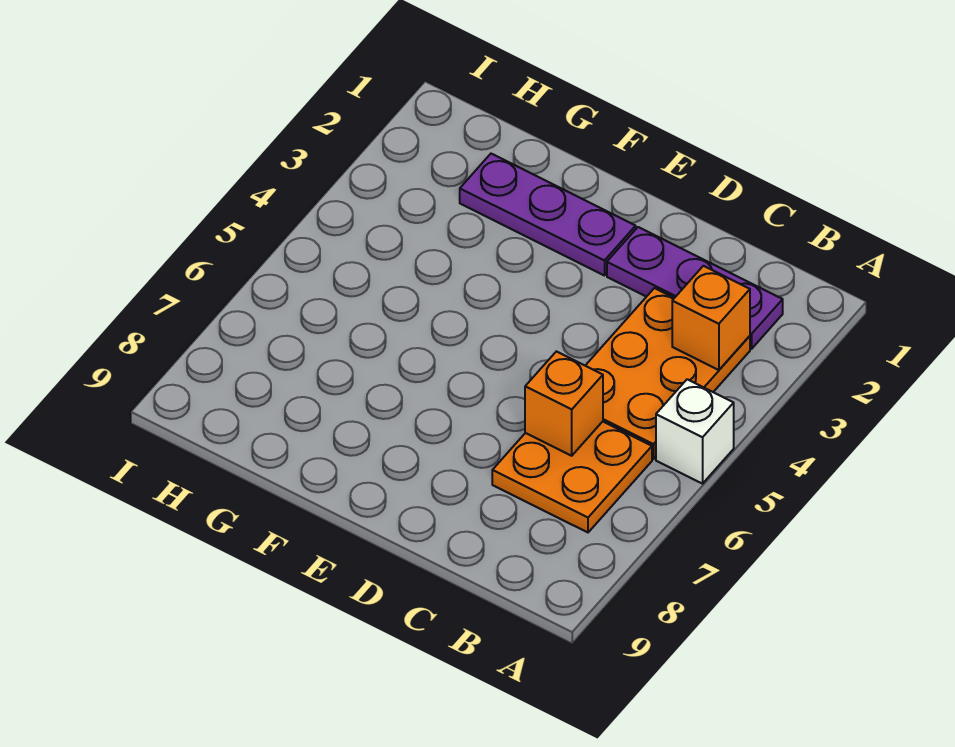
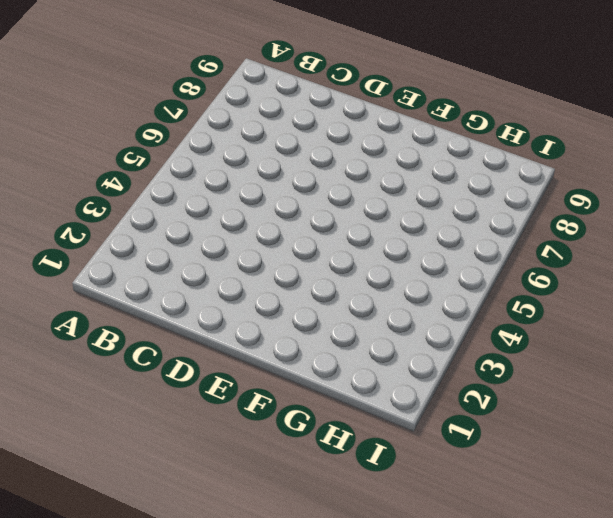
none -> white brick A5 level 1
none -> purple plate B2:D2 level 1

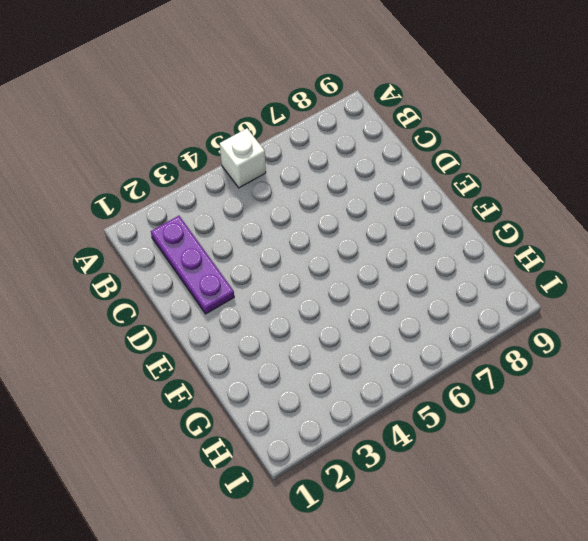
none -> orange plate B3:C5 level 1
none -> orange plate B6:C7 level 1

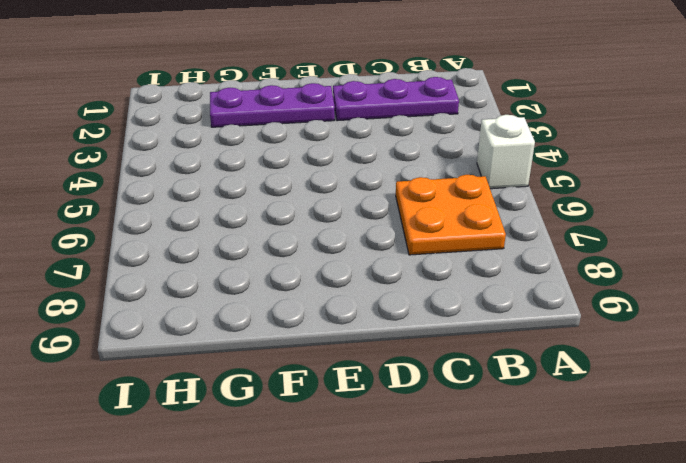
none -> orange plate B3:C5 level 1
none -> orange brick B3 level 2

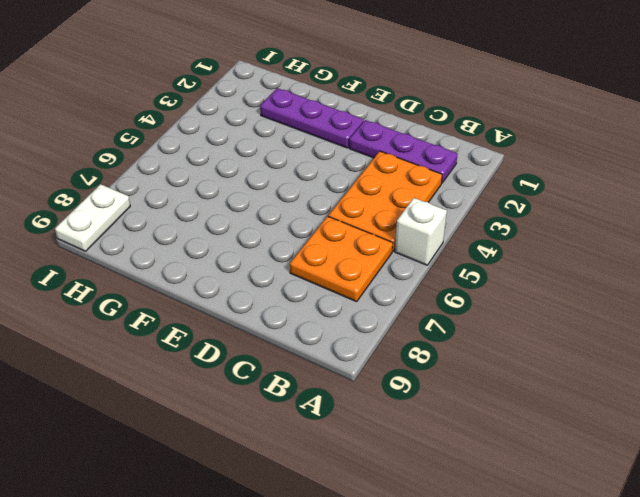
white plate I8:I9 level 1 -> none
none -> orange brick B3 level 2
none -> orange brick C6 level 2

